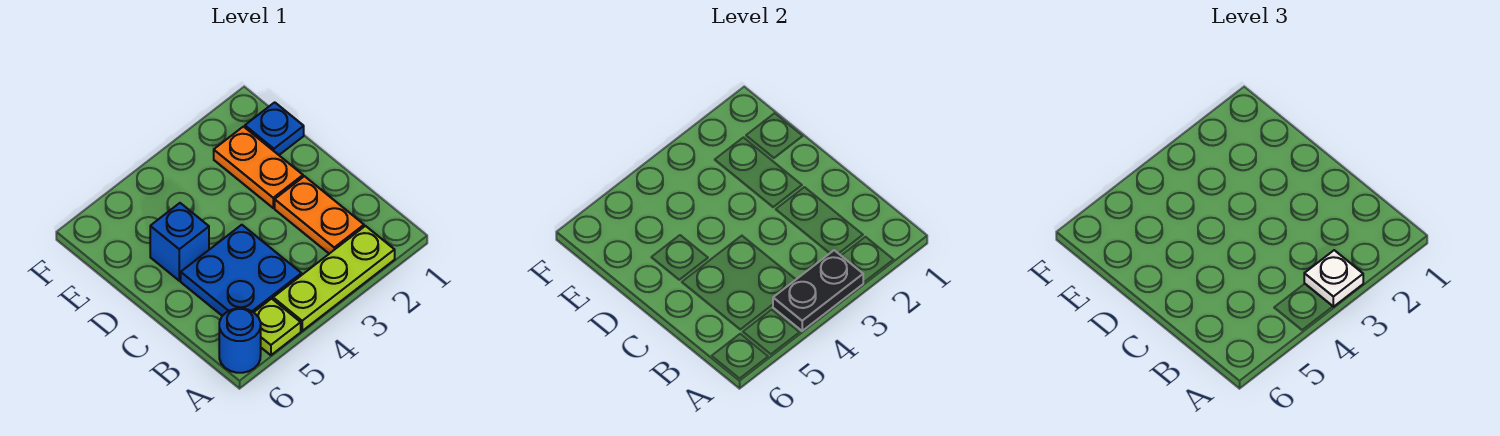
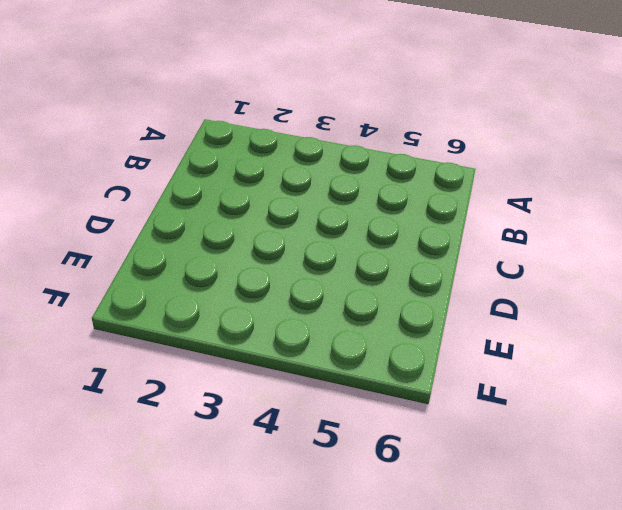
none -> lime plate A2:A4 level 1
none -> lime plate A5 level 1

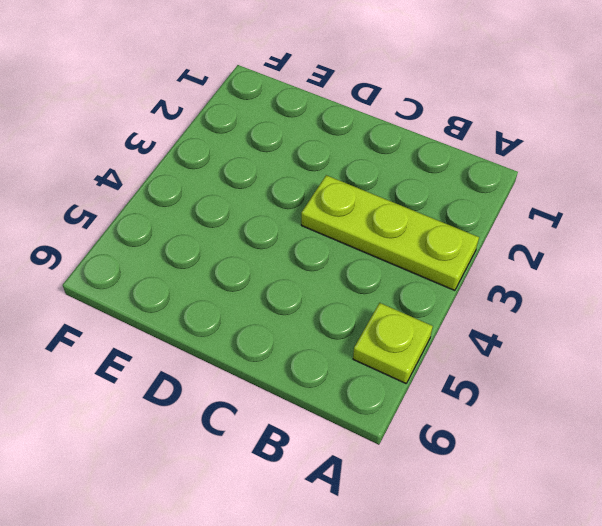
lime plate A3:C3 level 1 -> lime plate A2:A4 level 1
none -> blue round brick A6 level 1
none -> orange plate B2:C2 level 1

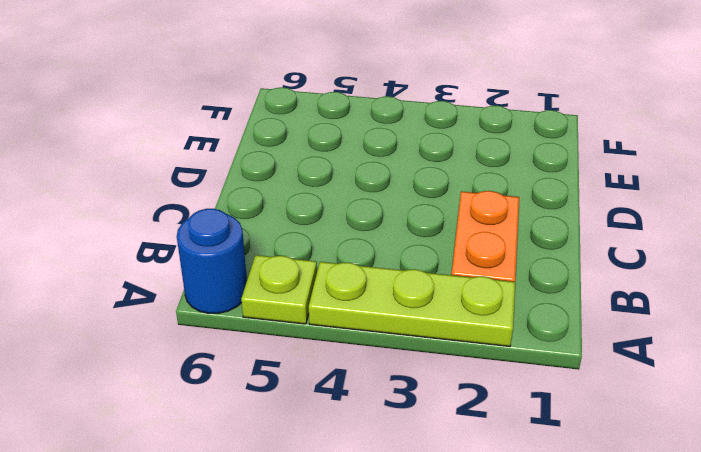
none -> blue plate B4:C5 level 1
none -> orange plate D2:E2 level 1

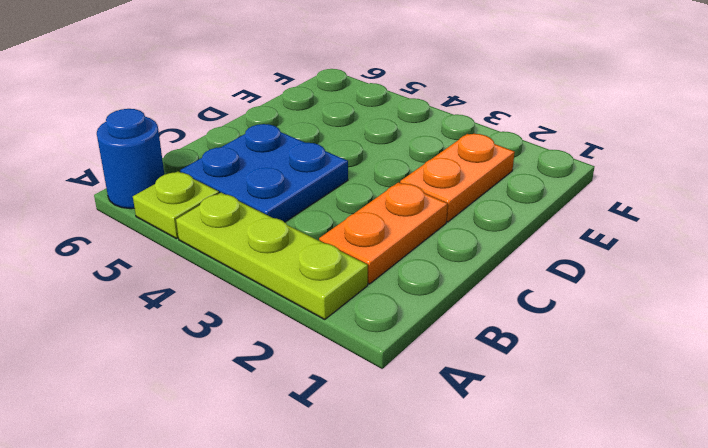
none -> blue brick D5 level 1
none -> blue plate E1 level 1

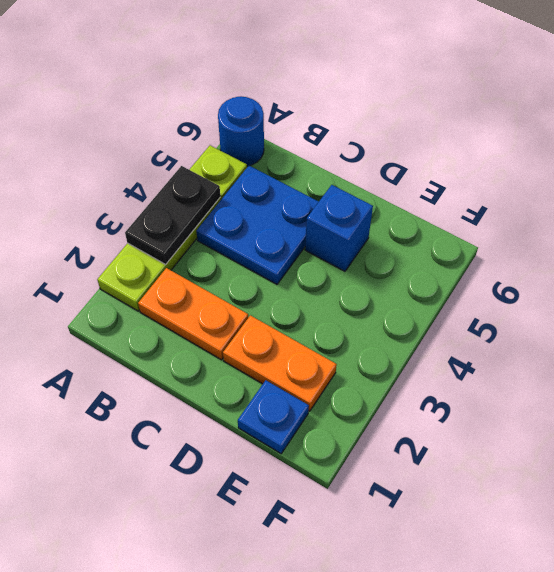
none -> white plate A3 level 3

